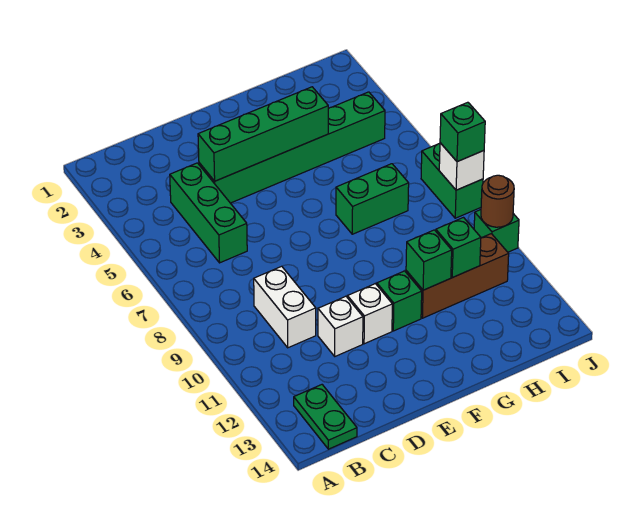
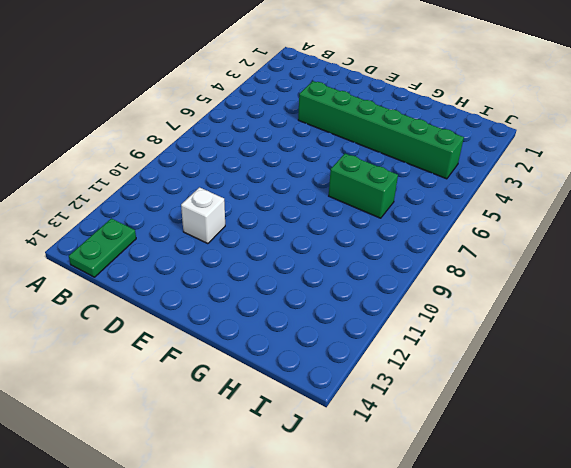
none -> green brick C4:C6 level 1
none -> white brick C9:C10 level 1
none -> white brick E11 level 1

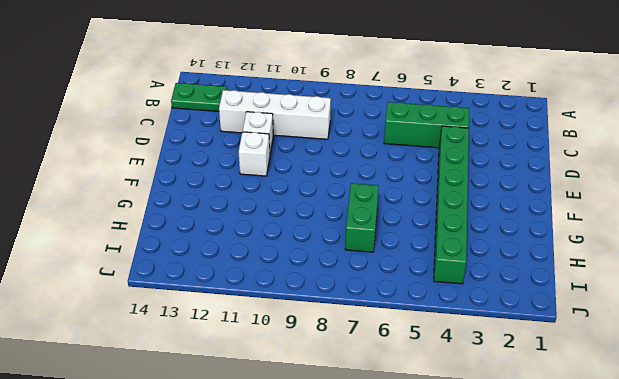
white brick C9:C12 level 1 -> white brick C9:C10 level 1
none -> green brick F11 level 1
none -> brown brick G11:I11 level 1
none -> green brick J7:J8 level 1

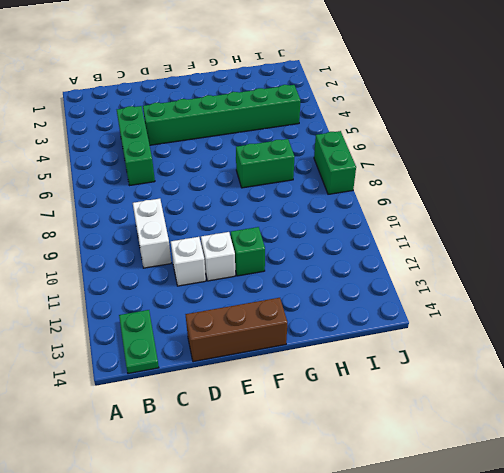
brown brick D14:F14 level 1 -> brown brick G11:I11 level 1
none -> green brick J10 level 1
none -> green brick D4:G4 level 2
none -> green brick G11 level 2

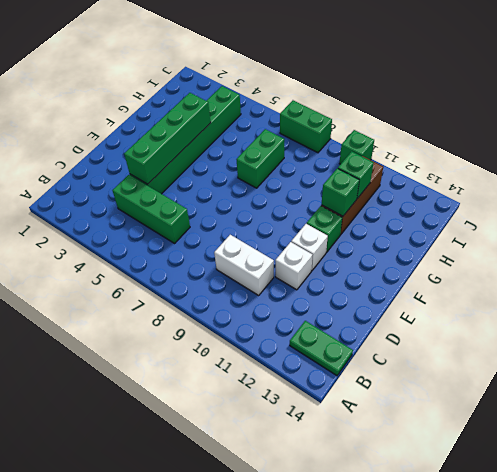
none -> white brick J8 level 2
none -> brown round brick J10 level 2
none -> green brick J8 level 3

